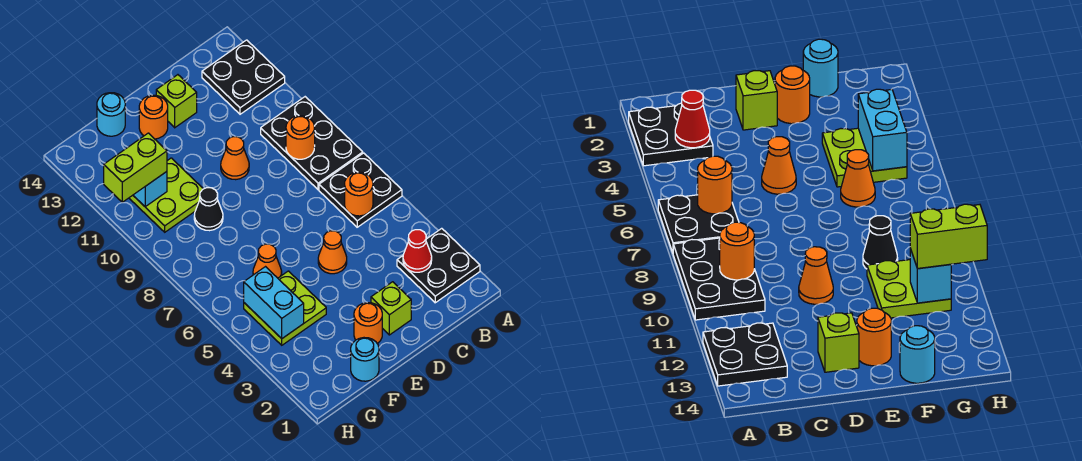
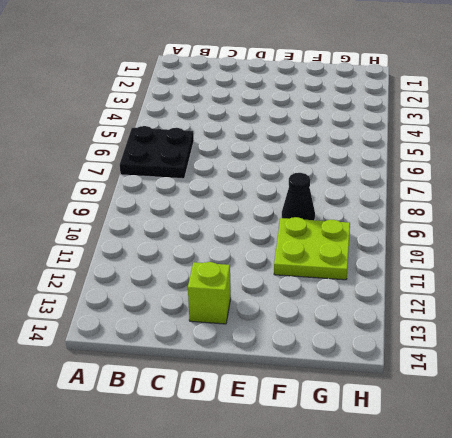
none -> black plate A2:B3 level 1
none -> black plate A8:B10 level 1
none -> black plate A12:B13 level 1

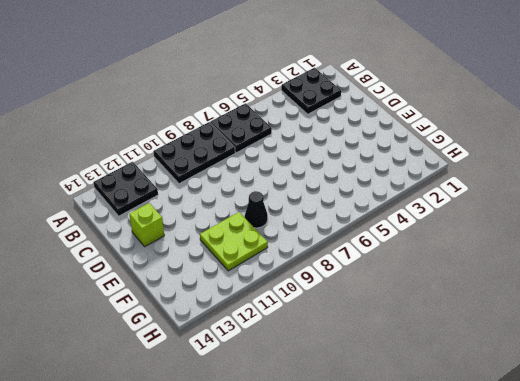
none -> lime brick D2 level 1
none -> orange cone D5 level 1
none -> orange cone D10 level 1

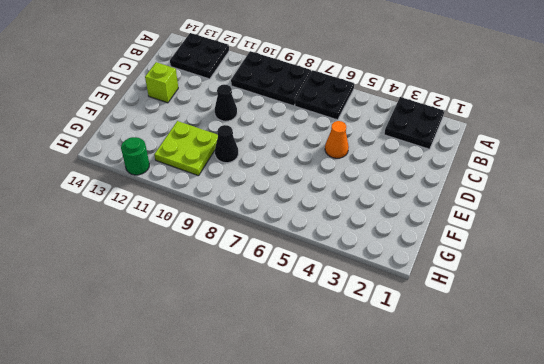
black cone D10 level 1 -> orange cone D10 level 1
green round brick H12 level 1 -> none
none -> lime brick D2 level 1
none -> orange round brick E2 level 1
none -> orange round brick E13 level 1

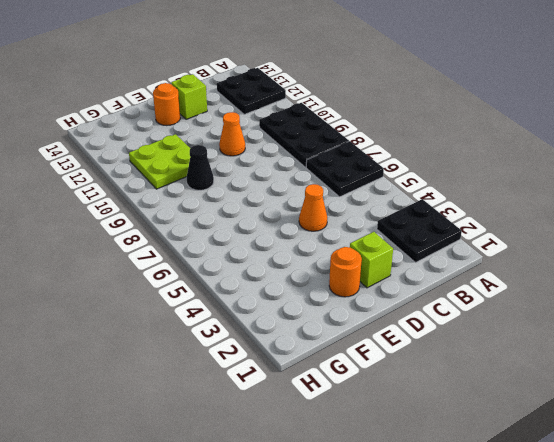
none -> cyan round brick F1 level 1
none -> lime plate F4:G5 level 1
none -> orange cone F6 level 1

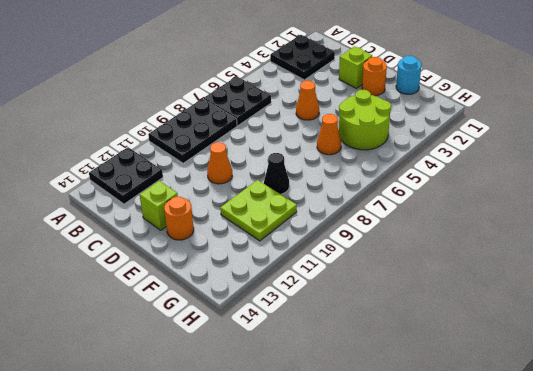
lime round brick F4:G5 level 1 -> lime plate F4:G5 level 1
none -> cyan round brick F14 level 1
none -> red cone B3 level 2
none -> orange round brick B6 level 2

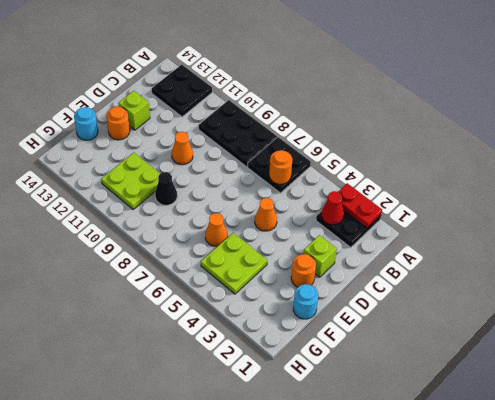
red plate A2:A3 level 2 -> none
none -> orange round brick B9 level 2
none -> cyan brick G4:G5 level 2
none -> cyan brick G11 level 2

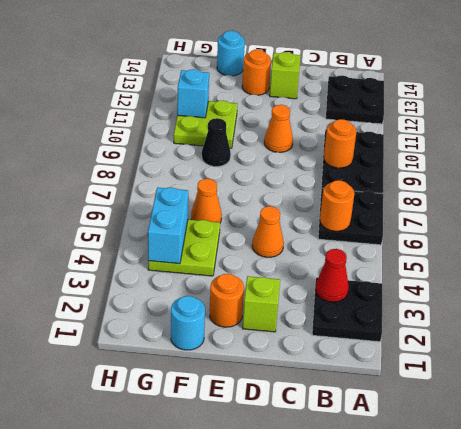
none -> lime brick G11:H11 level 3

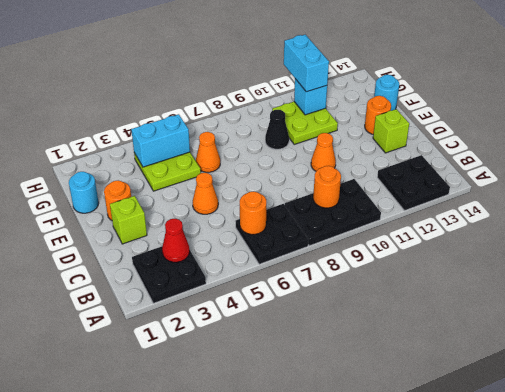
cyan brick G11:H11 level 3 -> lime brick G11:H11 level 3

